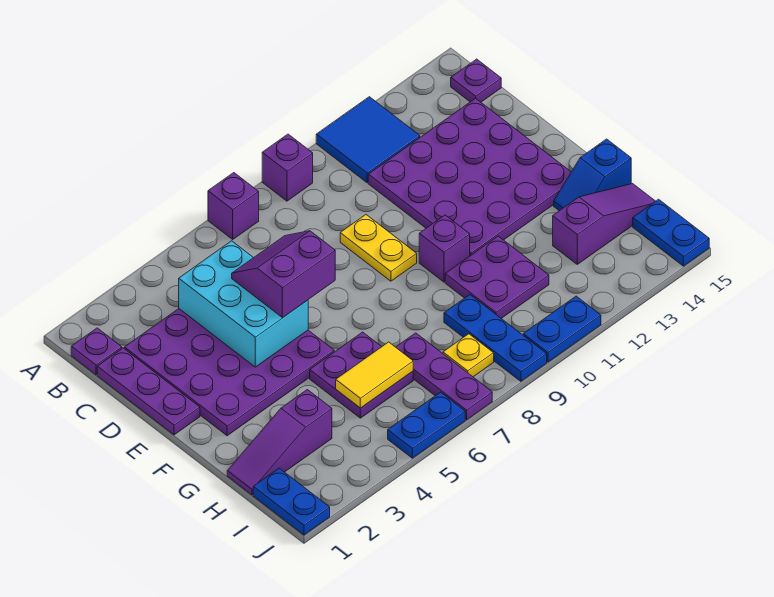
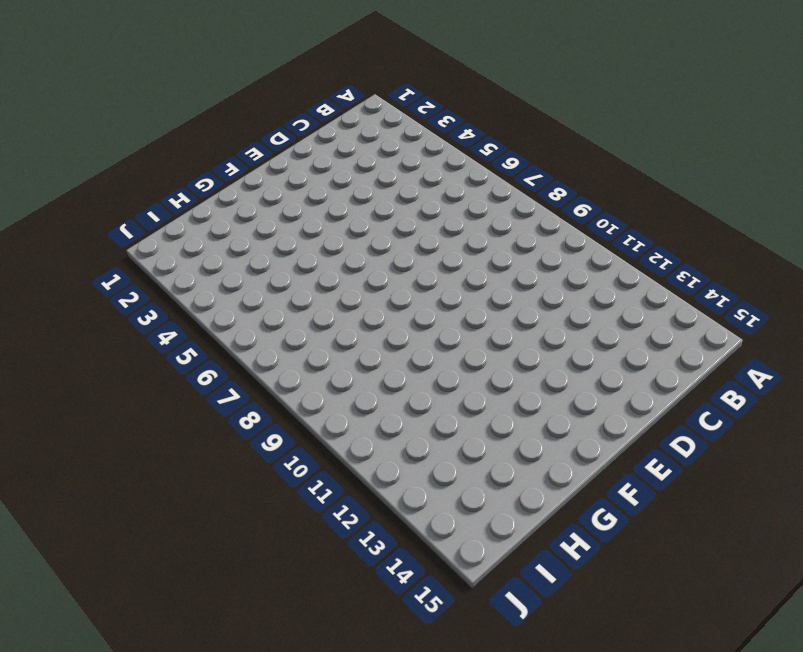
none -> purple brick A7 level 1
none -> purple brick A9 level 1
none -> blue tile A11:B12 level 1

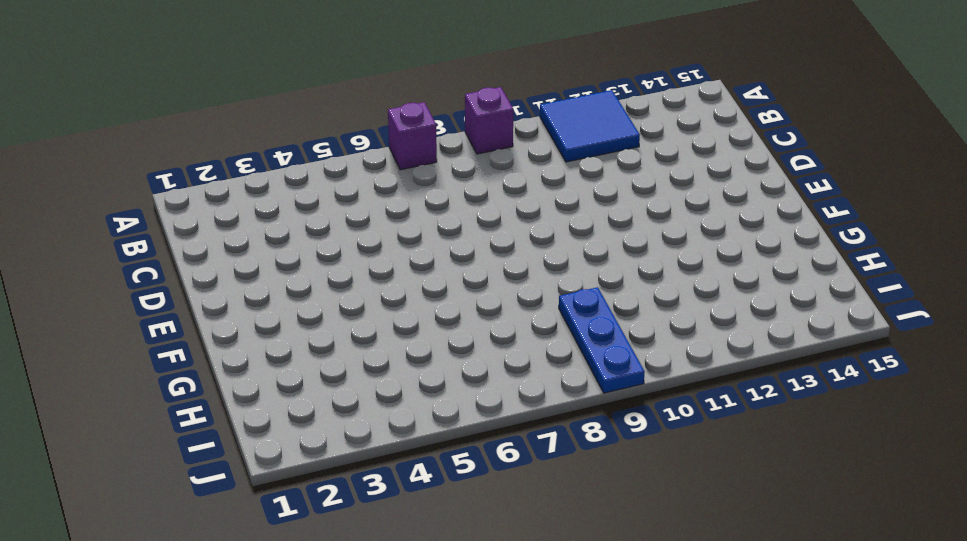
none -> purple plate B1 level 1
none -> purple plate B15 level 1
none -> purple plate C1:E1 level 1

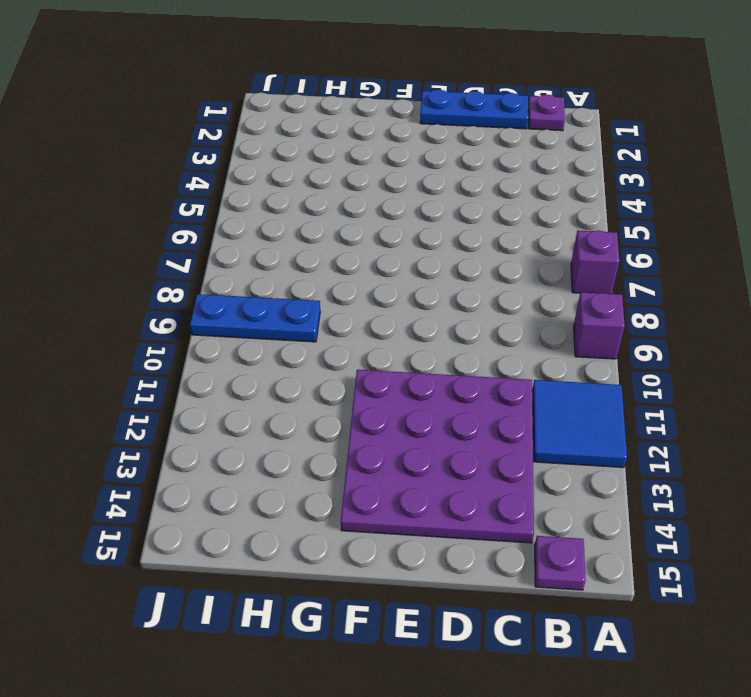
blue plate C1:E1 level 1 -> purple plate C1:E1 level 1
none -> purple plate C2:F5 level 1
none -> yellow plate D9:E9 level 1
none -> purple brick F10 level 1

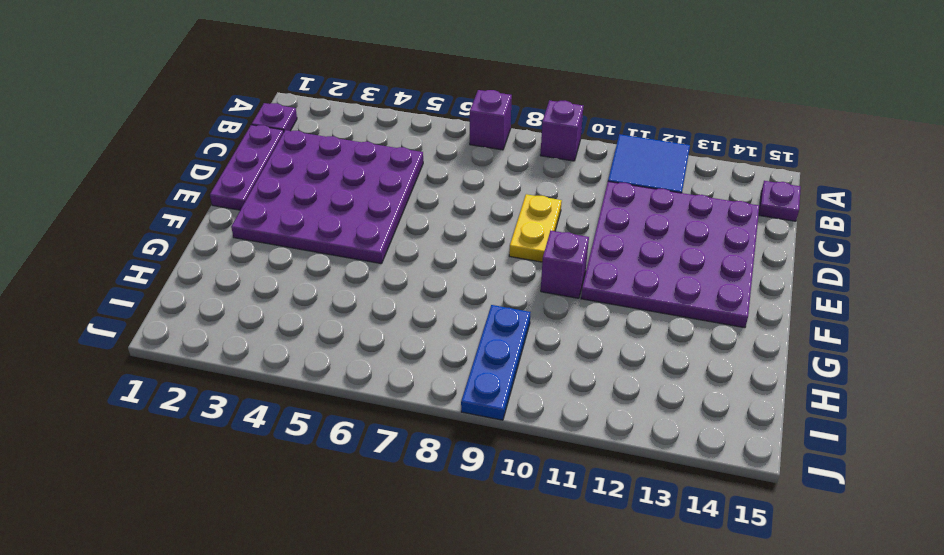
none -> purple plate G5:H6 level 1
none -> purple plate G10:H11 level 1
none -> blue slope G14:G15 level 1 top 15

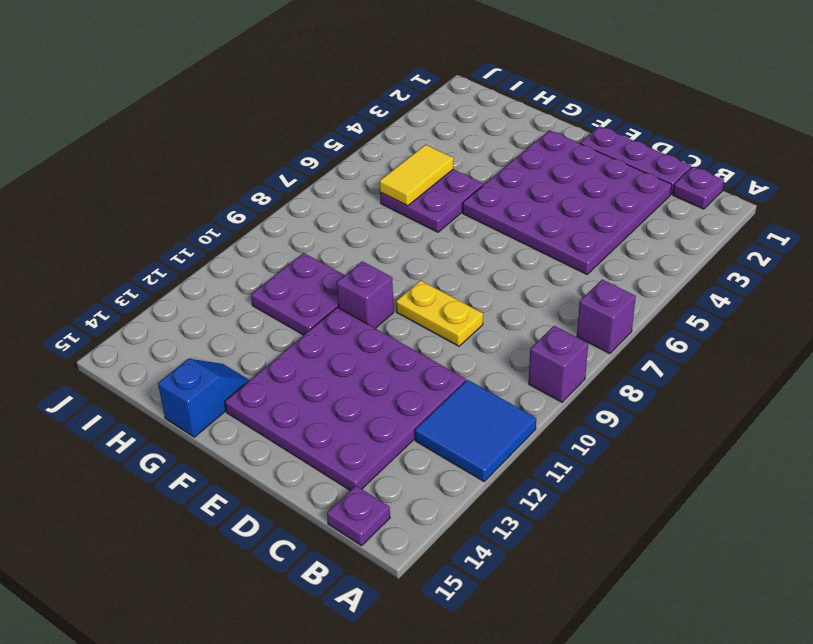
none -> purple slope H1:H3 level 1 top 3
none -> purple plate H7:J7 level 1
none -> blue plate H9:J9 level 1

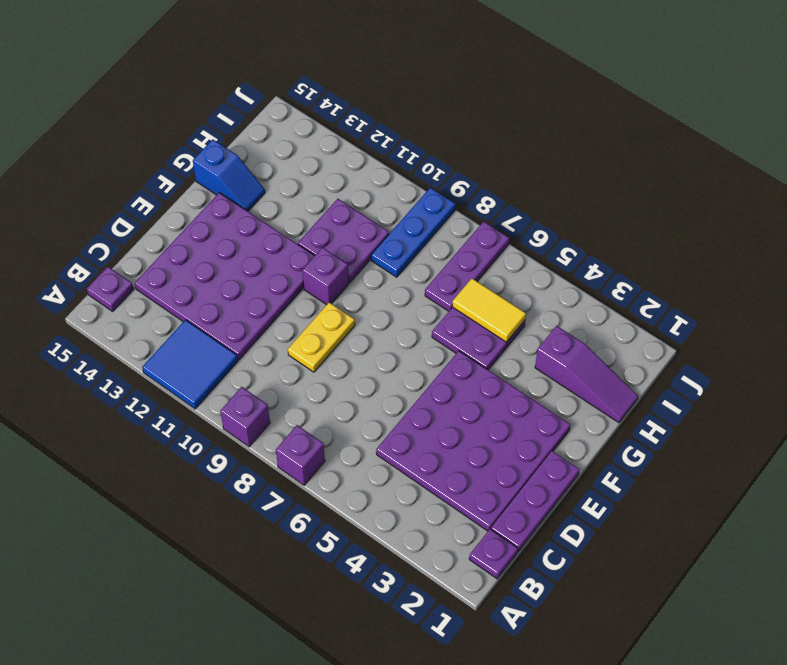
none -> purple slope H13:H15 level 1 top 13
none -> blue plate I1:J1 level 1
none -> yellow plate I8 level 1

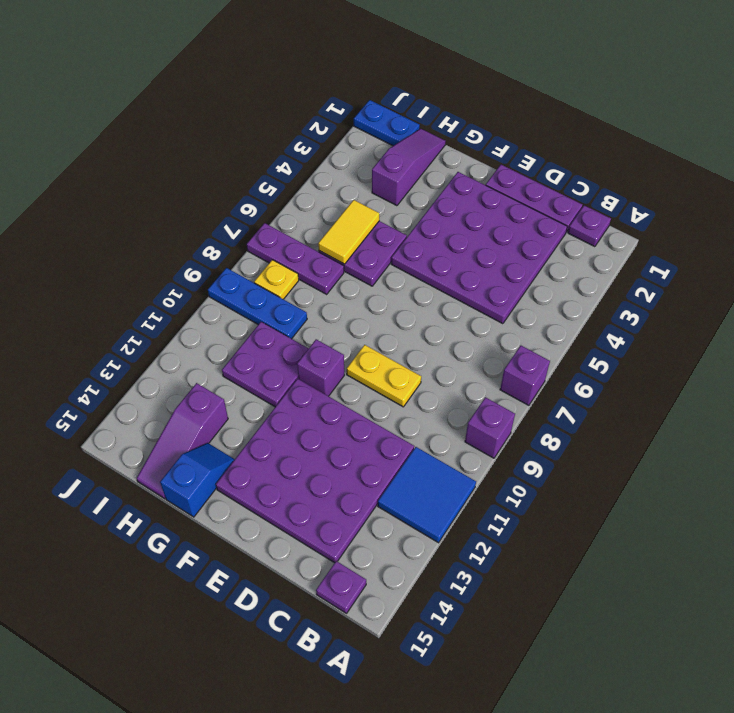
none -> blue plate I15:J15 level 1
none -> blue plate J5:J6 level 1
none -> blue plate J10:J11 level 1

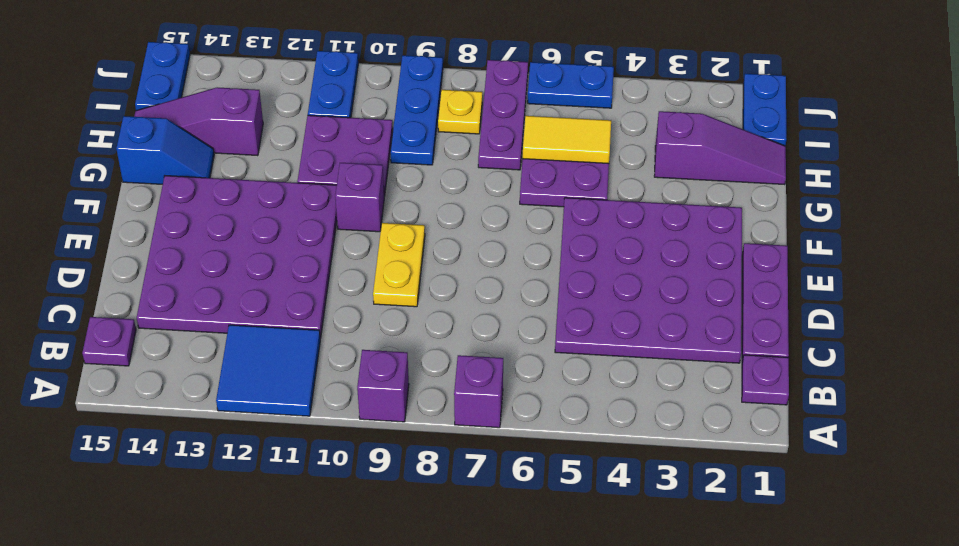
blue plate I11:J11 level 1 -> blue plate J10:J11 level 1
none -> cyan brick C4:E5 level 2
none -> purple slope D5:E6 level 3 top E

